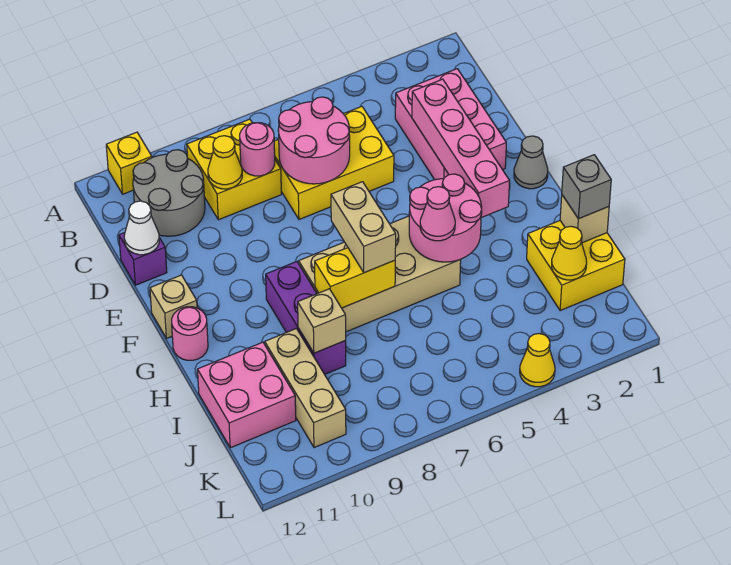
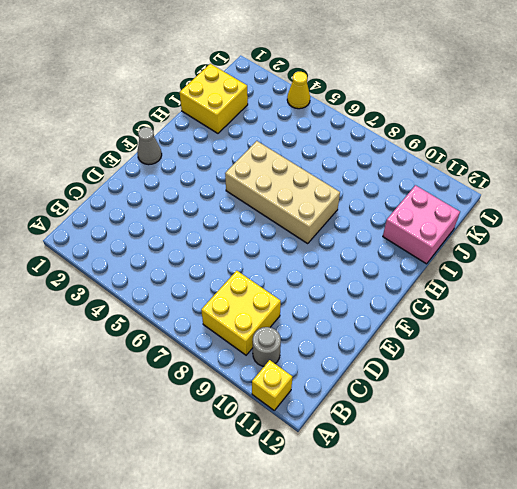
grey round brick B10 level 1 -> grey round brick B10:C11 level 1
none -> pink brick C2:E3 level 1
none -> yellow brick C5:D7 level 1
none -> purple brick D12 level 1

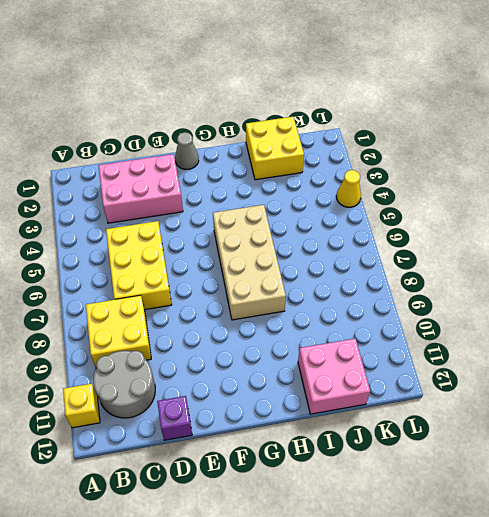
none -> tan brick F12 level 1
none -> purple brick G9:I9 level 1
none -> pink round brick G12 level 1

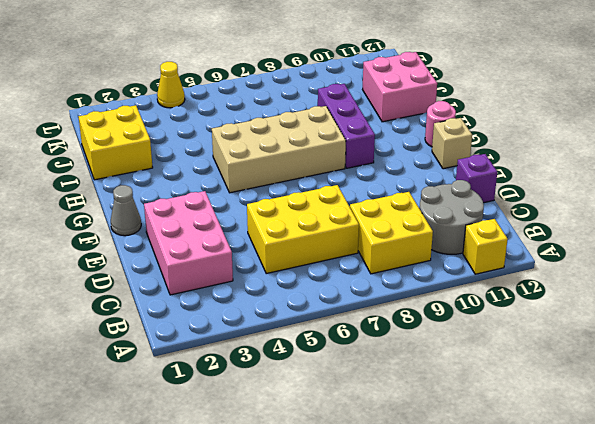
none -> tan brick I10:K10 level 1
none -> pink round brick C6:D7 level 2
none -> pink round brick C8 level 2

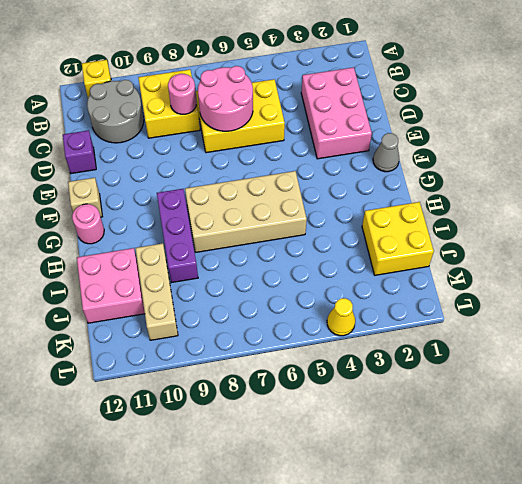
none -> yellow cone C9 level 2
none -> pink brick D3:G3 level 2
none -> white cone D12 level 2

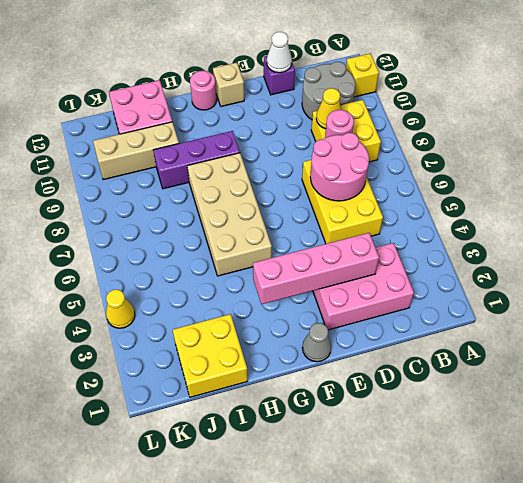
none -> pink round brick G4:H5 level 2
none -> yellow brick H7:H8 level 2
none -> tan brick I1 level 2

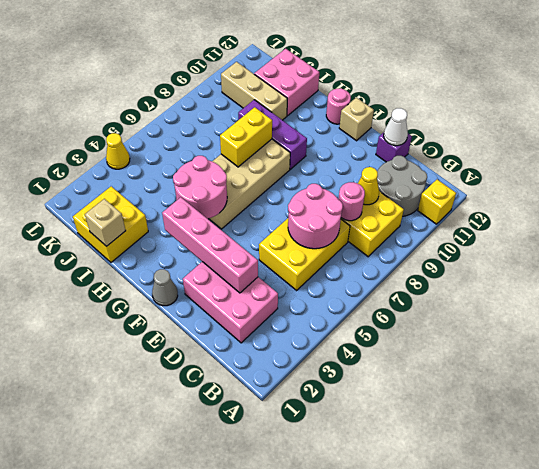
none -> tan brick I9 level 2
none -> yellow cone J2 level 2
none -> tan brick G7:H7 level 3

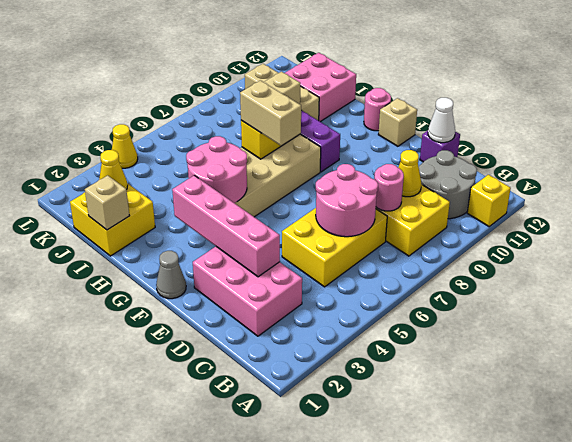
none -> pink cone H5 level 3
none -> grey brick I1 level 3

